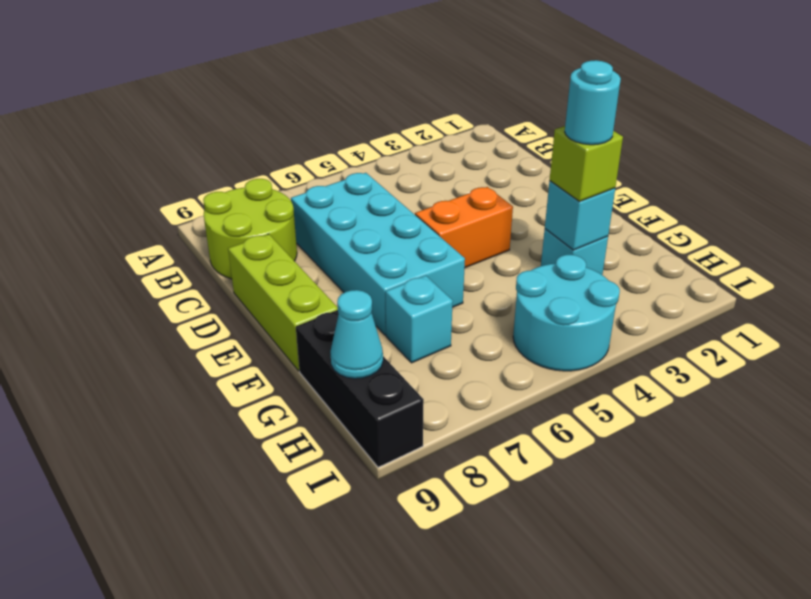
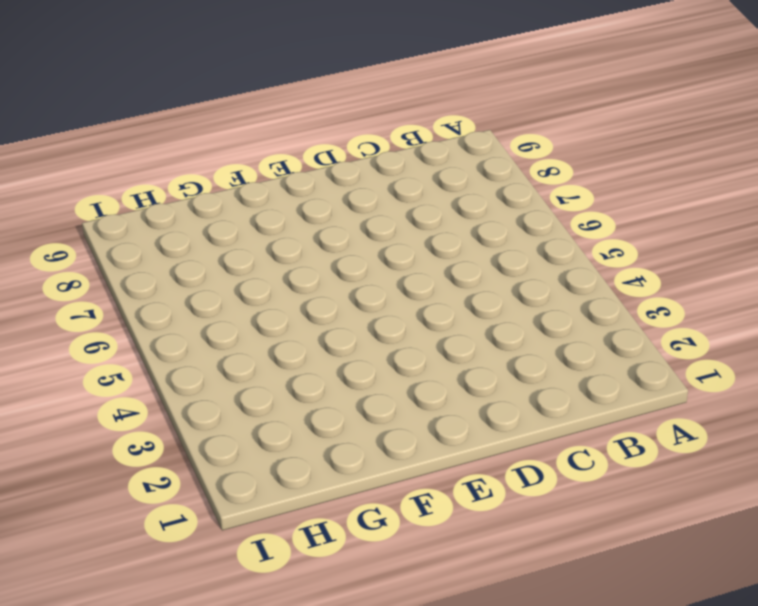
none -> lime round brick B8:C9 level 1
none -> cyan brick C6:F7 level 1
none -> lime brick D9:F9 level 1

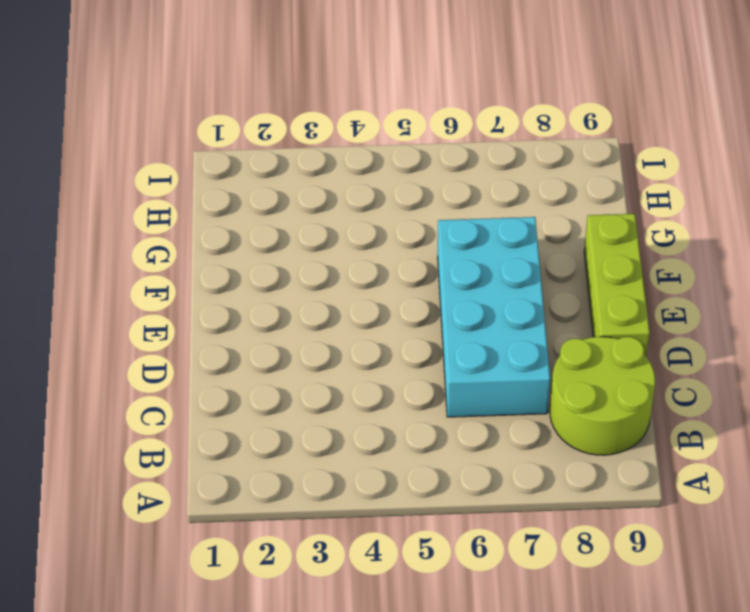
none -> orange brick E4:E5 level 1
none -> cyan brick G3 level 1
none -> cyan brick G7 level 1

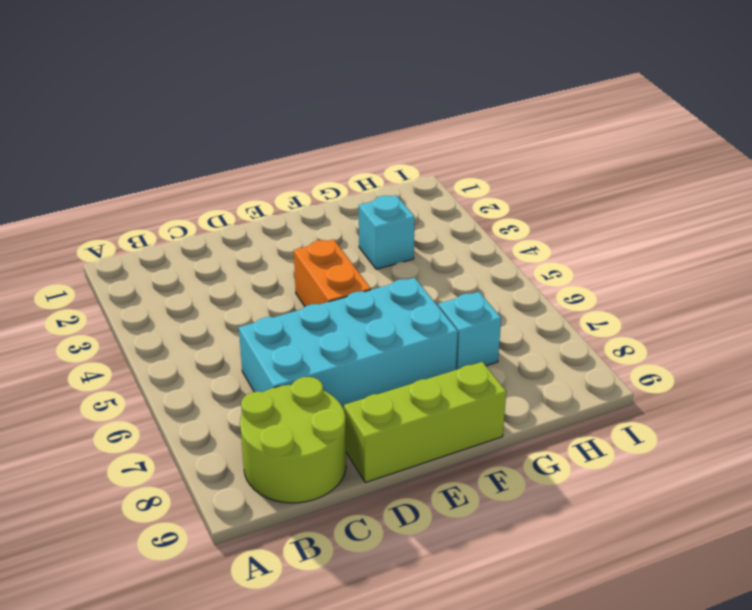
none -> black brick G9:I9 level 1
none -> cyan round brick H4:I5 level 1
none -> cyan brick G3 level 2

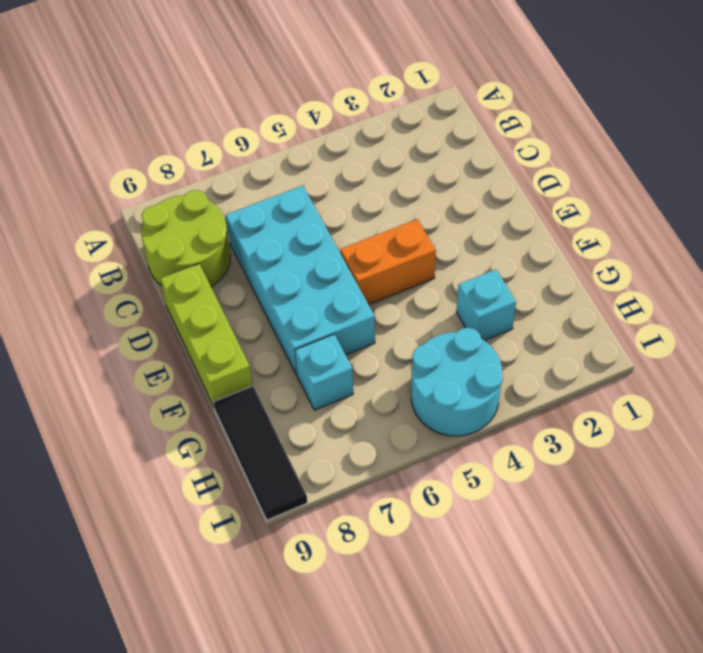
black tile G9:I9 level 1 -> black brick G9:I9 level 1
none -> cyan brick G3 level 2
none -> cyan cone H9 level 2
none -> lime brick G3 level 3

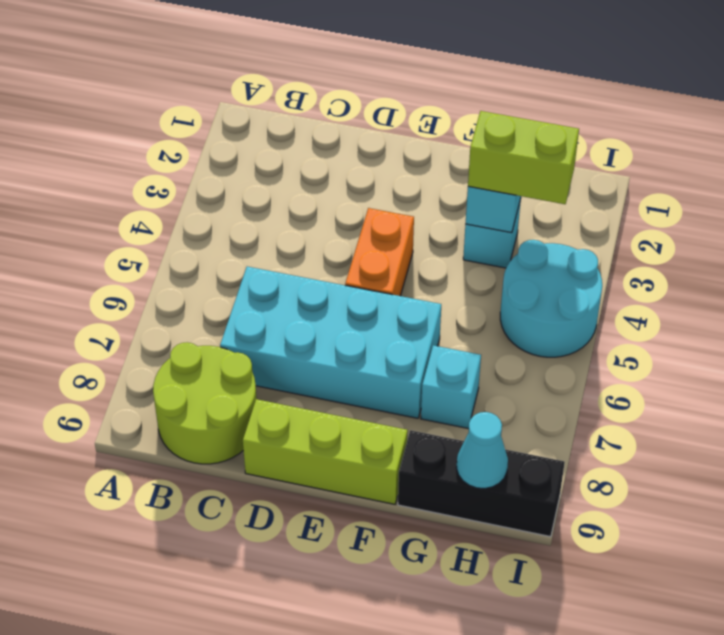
lime brick G3:H3 level 3 -> lime brick G3 level 3
none -> cyan round brick G3 level 4

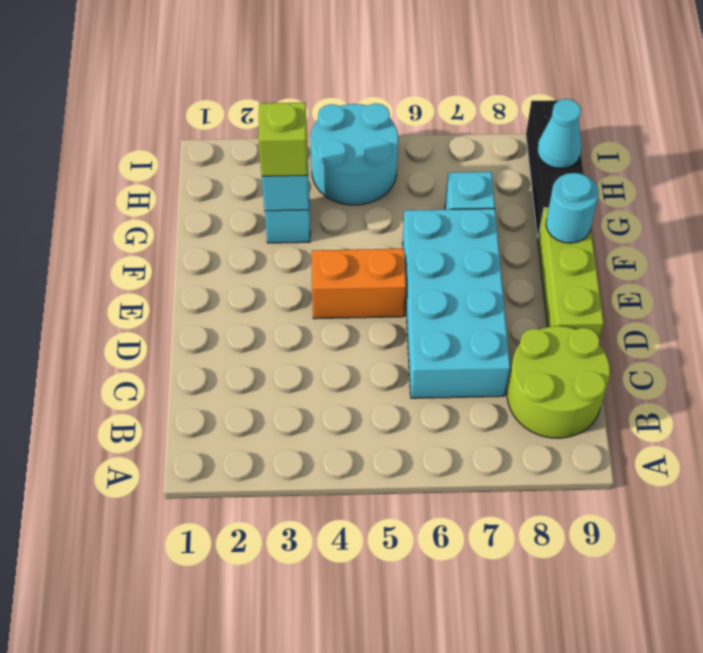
cyan round brick F9 level 2 -> cyan round brick G3 level 4

